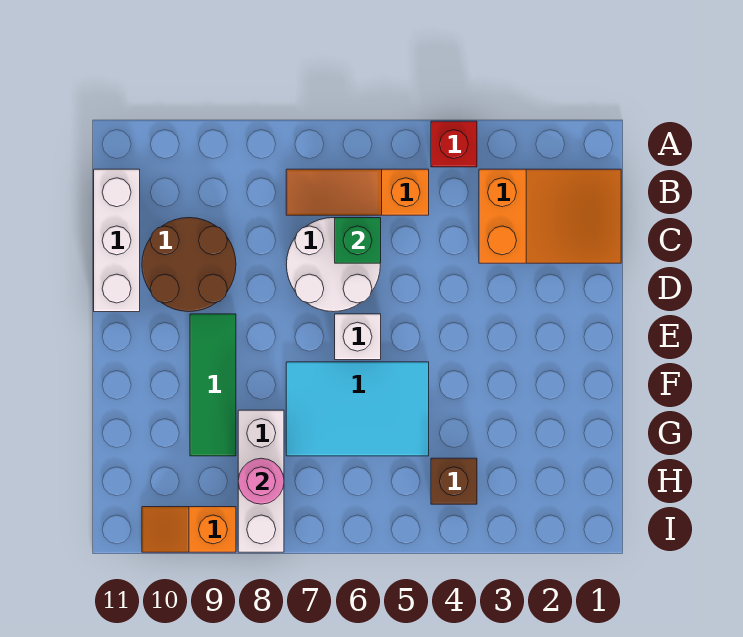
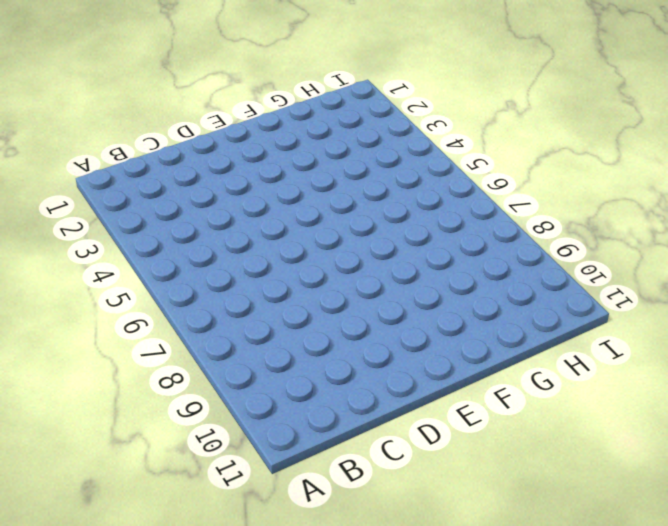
none -> red brick A4 level 1
none -> orange slope B1:C3 level 1 top 3
none -> orange slope B5:B7 level 1 top 5

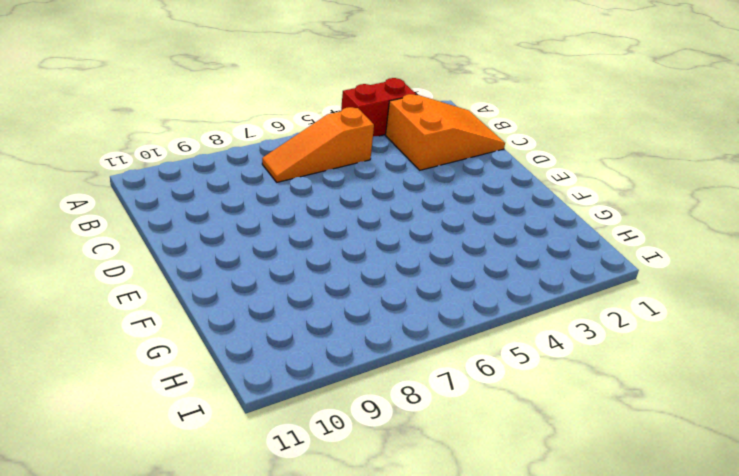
red brick A3:A4 level 1 -> red brick A4 level 1
none -> white brick B11:D11 level 1
none -> white round brick C6:D7 level 1
none -> brown round brick C9:D10 level 1

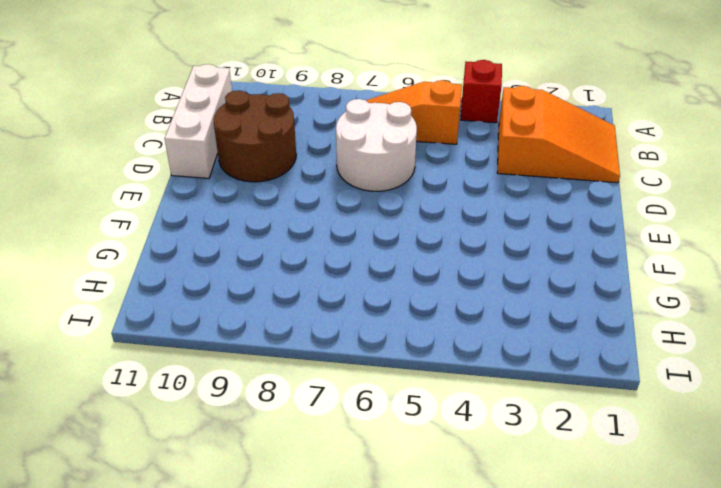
none -> white brick E6 level 1
none -> green tile E9:G9 level 1
none -> cyan tile F5:G7 level 1

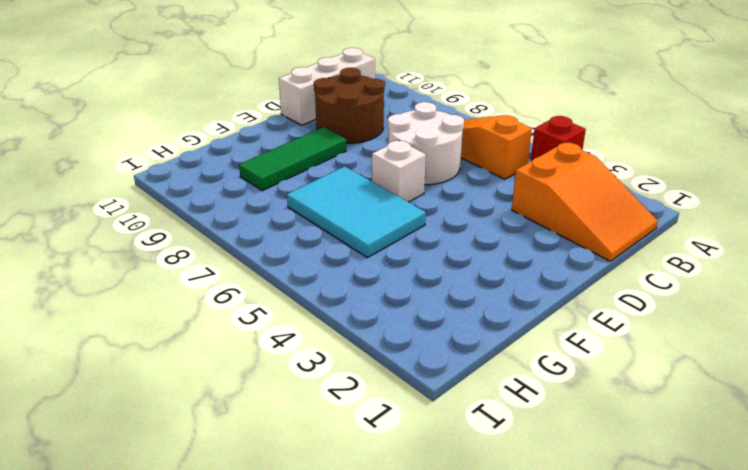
none -> white brick G8:I8 level 1
none -> brown brick H4 level 1
none -> orange slope I9:I10 level 1 top 9

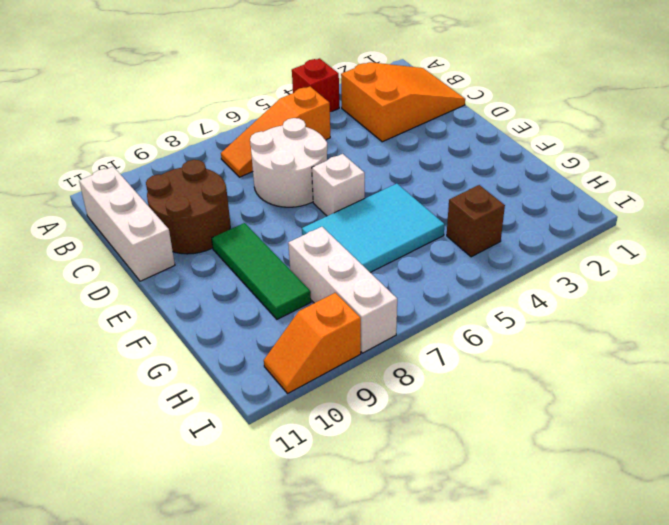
none -> green brick C6 level 2
none -> pink round brick H8 level 2

